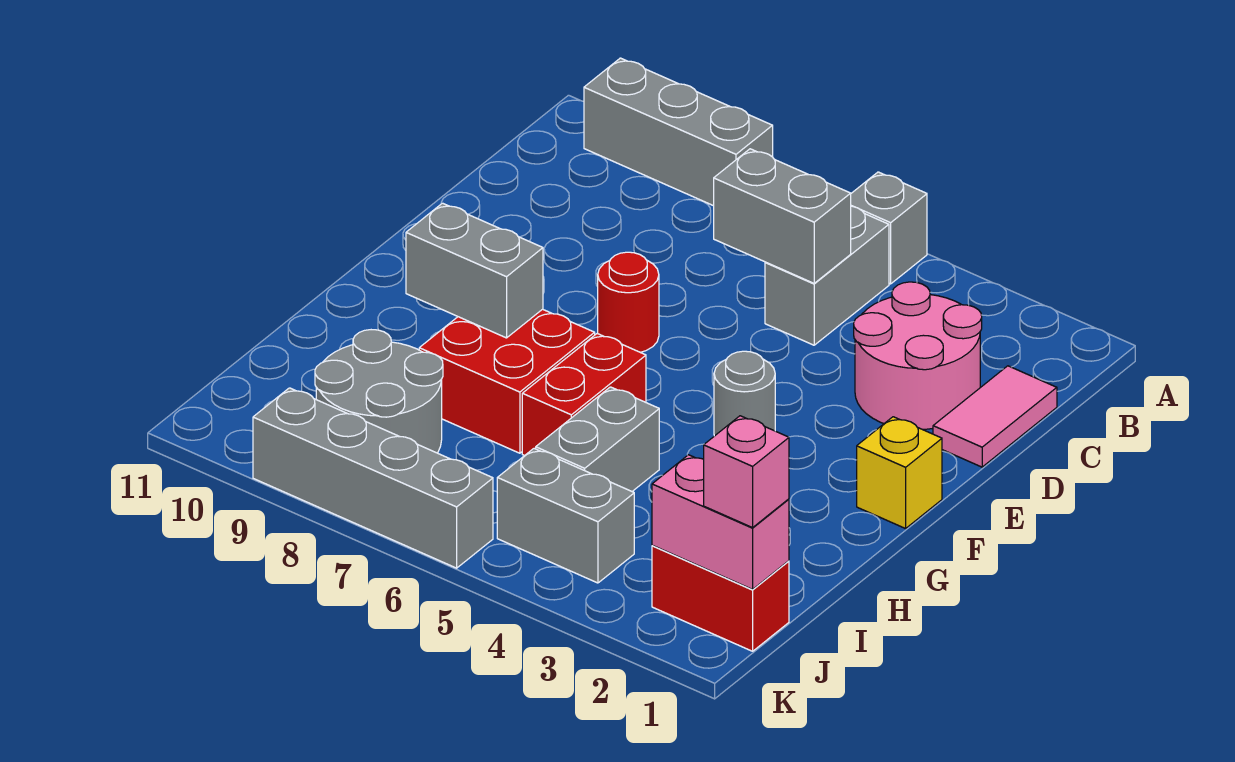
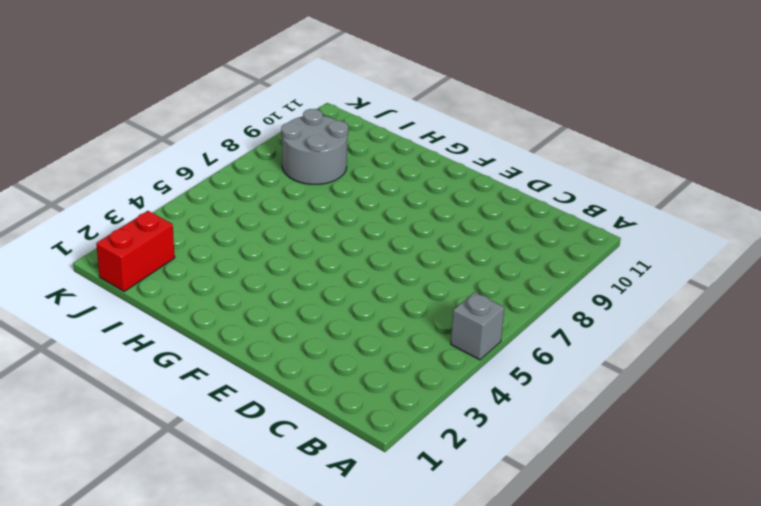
none -> grey brick A8:A10 level 1
none -> grey brick B5:C5 level 1
none -> pink tile C1:D1 level 1

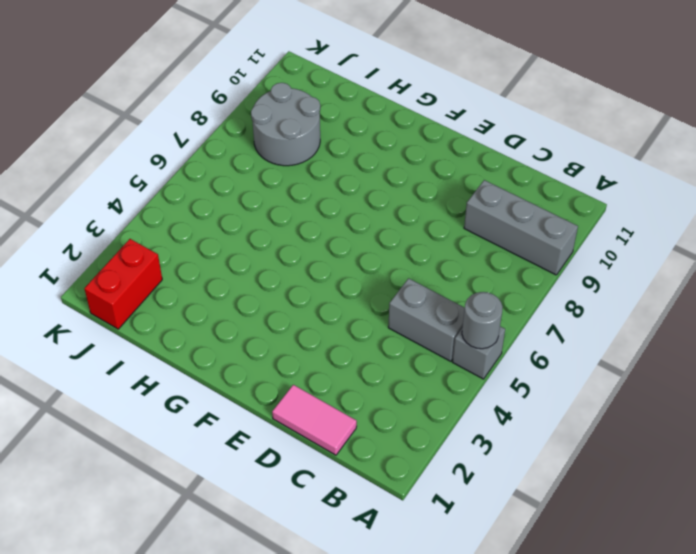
grey round brick A5 level 2 -> grey round brick F4 level 1
grey brick A9:C9 level 1 -> grey brick A8:A10 level 1
none -> pink round brick C2:D3 level 1
none -> red round brick E7 level 1
none -> yellow brick F1 level 1

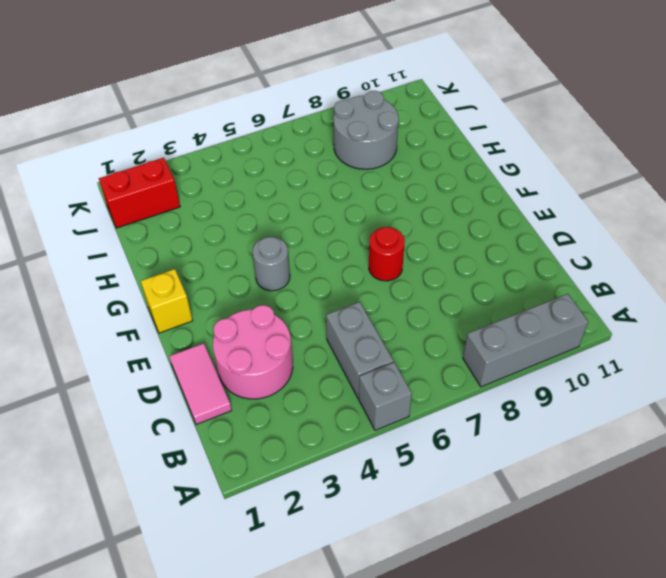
none -> red brick G6:H6 level 1
none -> red brick G7:H8 level 1
none -> grey brick H5:I5 level 1

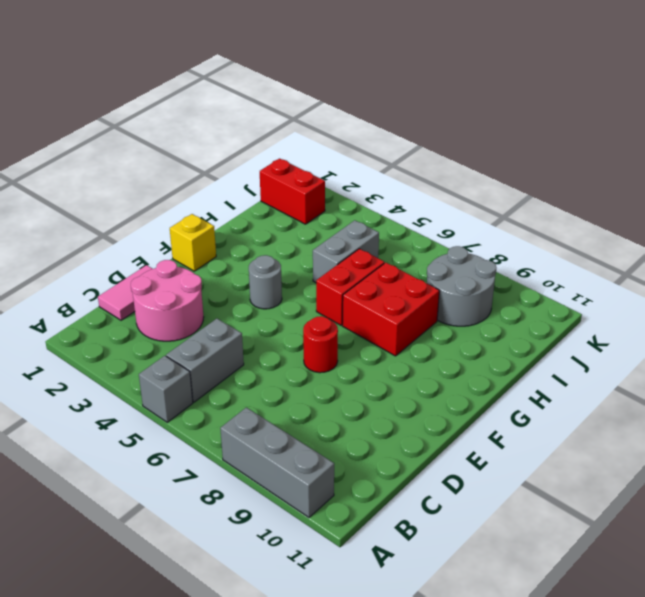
none -> grey brick J4:J5 level 1
none -> grey brick K6:K9 level 1
none -> grey brick C5:C6 level 2

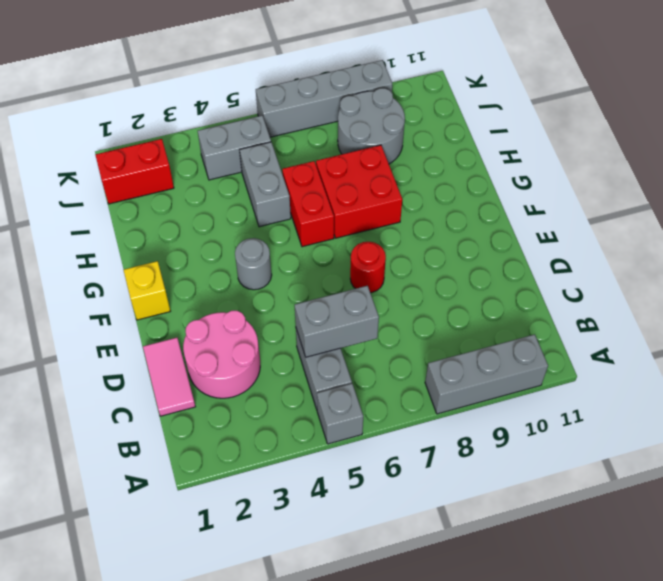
none -> grey brick G8:G9 level 2
none -> pink brick J1:J2 level 2
none -> pink brick J1 level 3

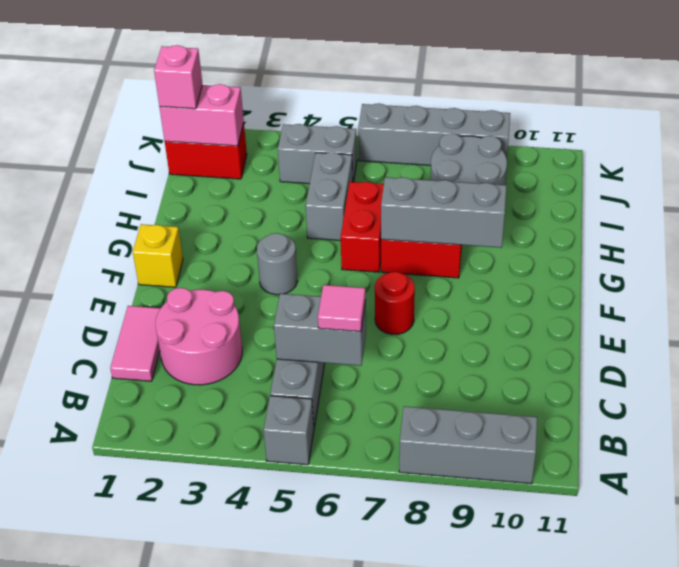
pink tile C6 level 3 -> none
grey brick G7:G9 level 2 -> grey brick G8:G9 level 2

